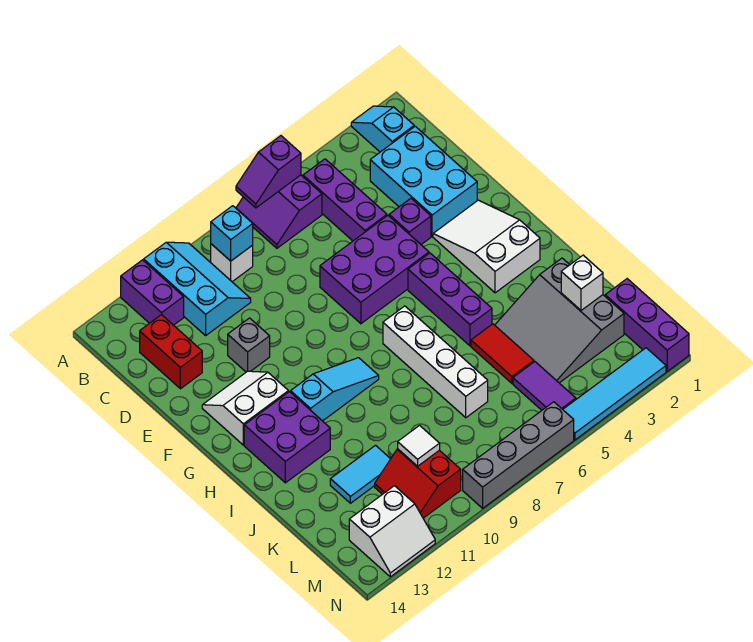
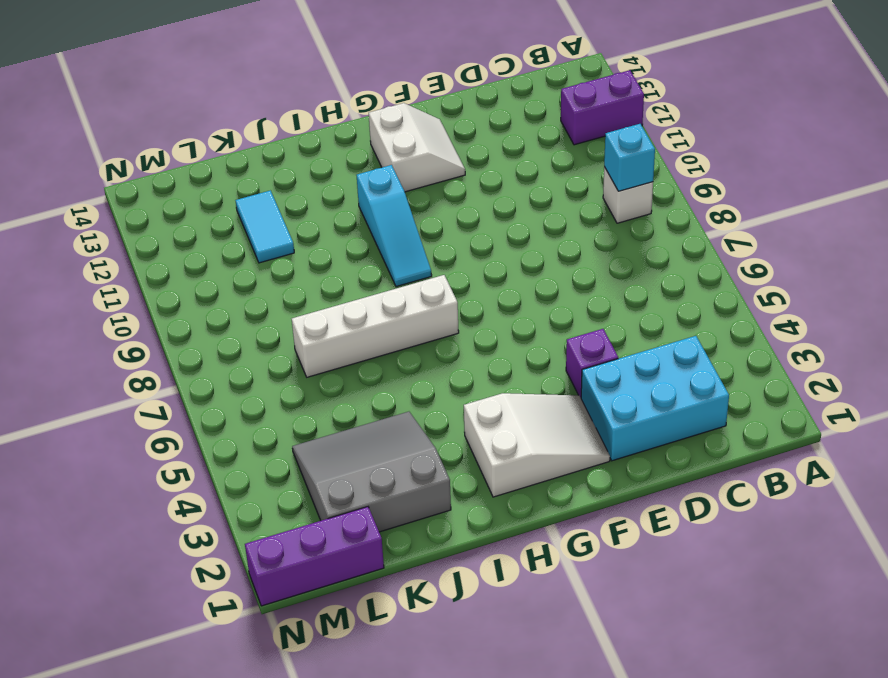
none -> cyan slope A2:B2 level 1 top B
none -> purple slope A6:B7 level 1 top 6
none -> cyan slope A10:C11 level 1 top 11
none -> purple brick B5:D5 level 1

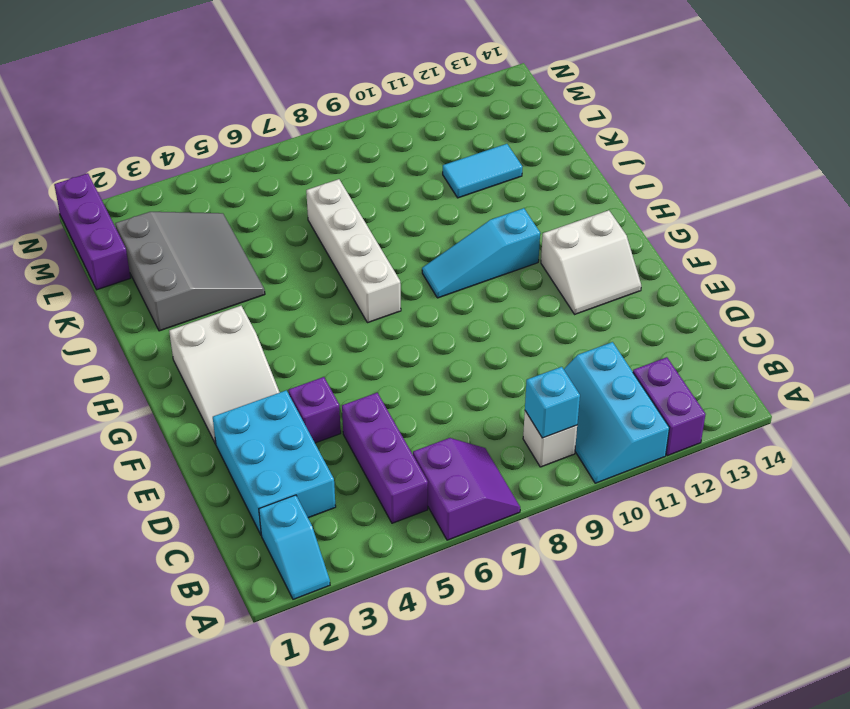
none -> red brick C13:D13 level 1
none -> purple brick E5:F7 level 1
none -> grey brick E11 level 1
none -> purple brick G5:I5 level 1

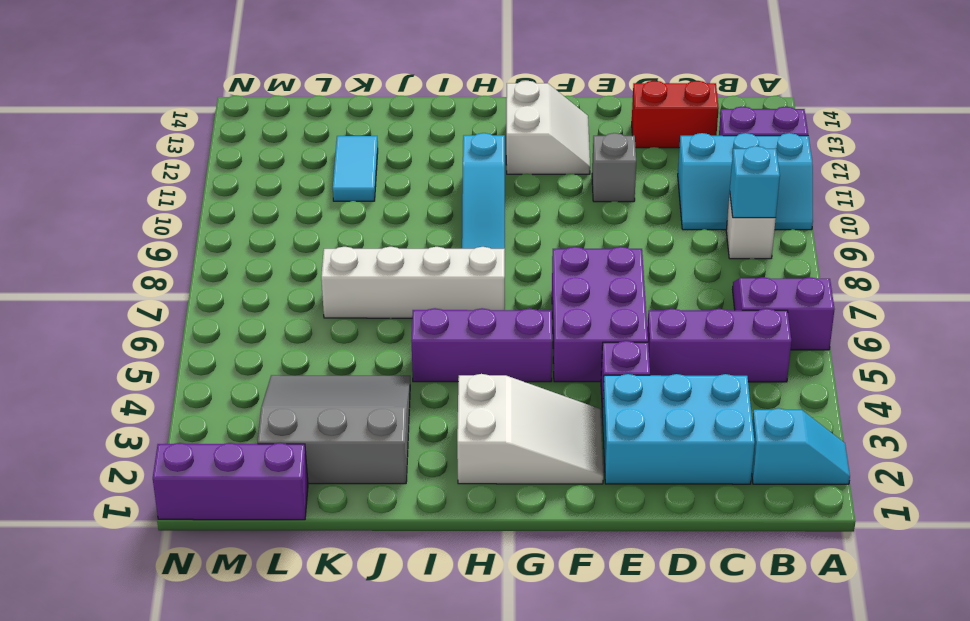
none -> purple brick H12:I13 level 1
none -> red tile J5:K5 level 1
none -> purple tile L5:M5 level 1
none -> red slope L10:M11 level 1 top 10

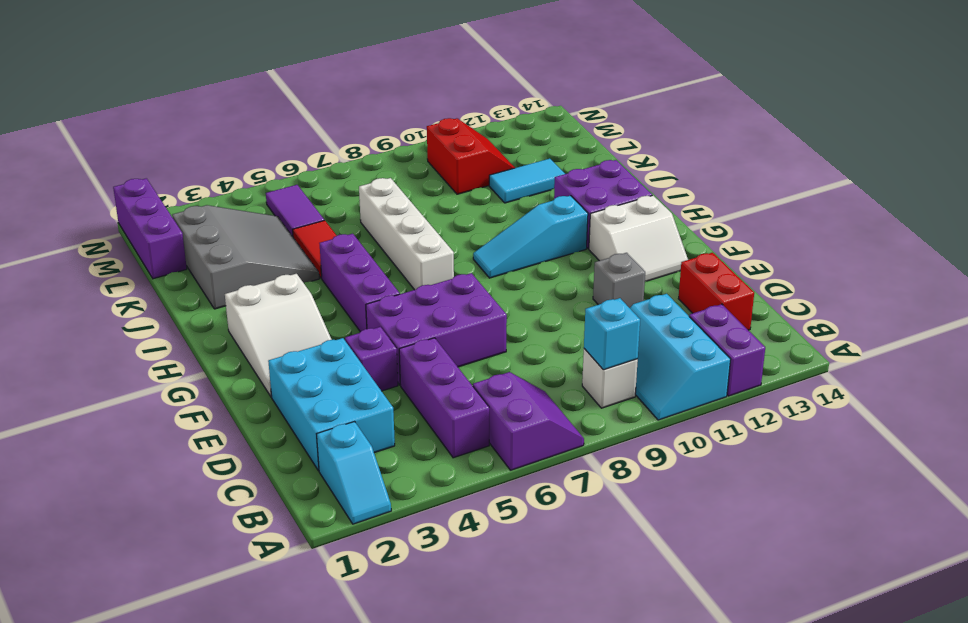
none -> white slope M12:N13 level 1 top M
none -> cyan tile N2:N5 level 1
none -> grey brick N6:N9 level 1
none -> purple slope A6:A7 level 2 top 6

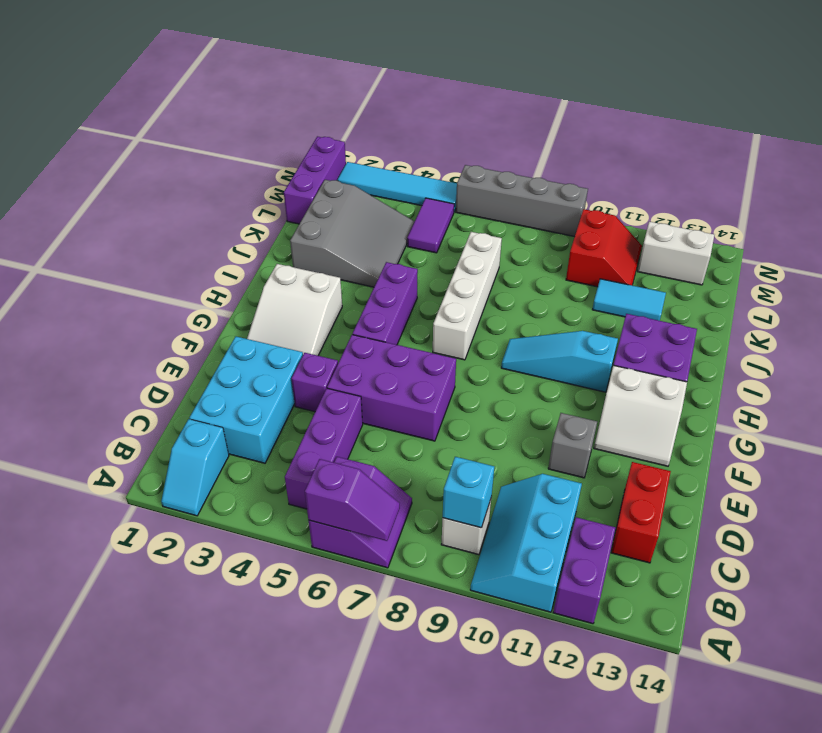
none -> red tile J5:K5 level 1
none -> white brick K2 level 2
none -> white tile L10 level 2

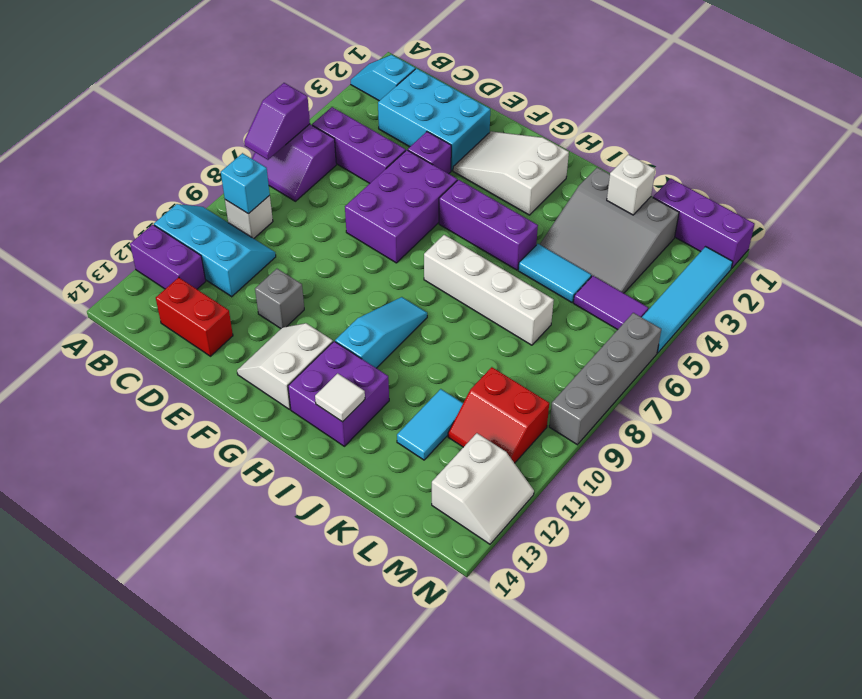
white tile I13 level 2 -> white tile L10 level 2
cyan tile J5:K5 level 1 -> red tile J5:K5 level 1

